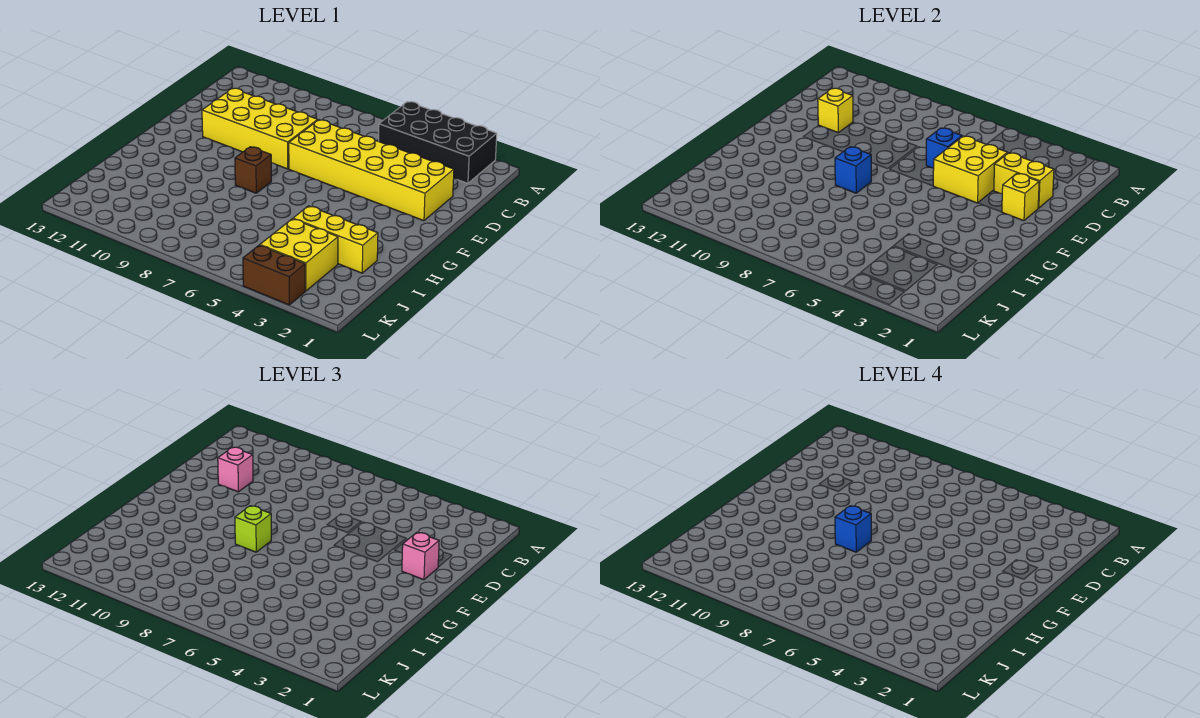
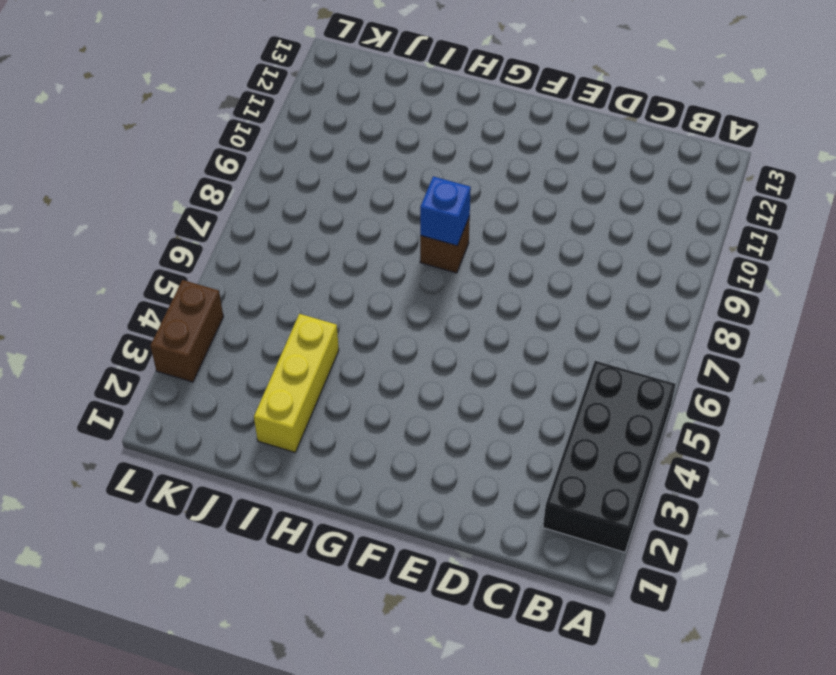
none -> yellow brick D2:E7 level 1
none -> yellow brick D8:E11 level 1
none -> yellow brick J3:K4 level 1

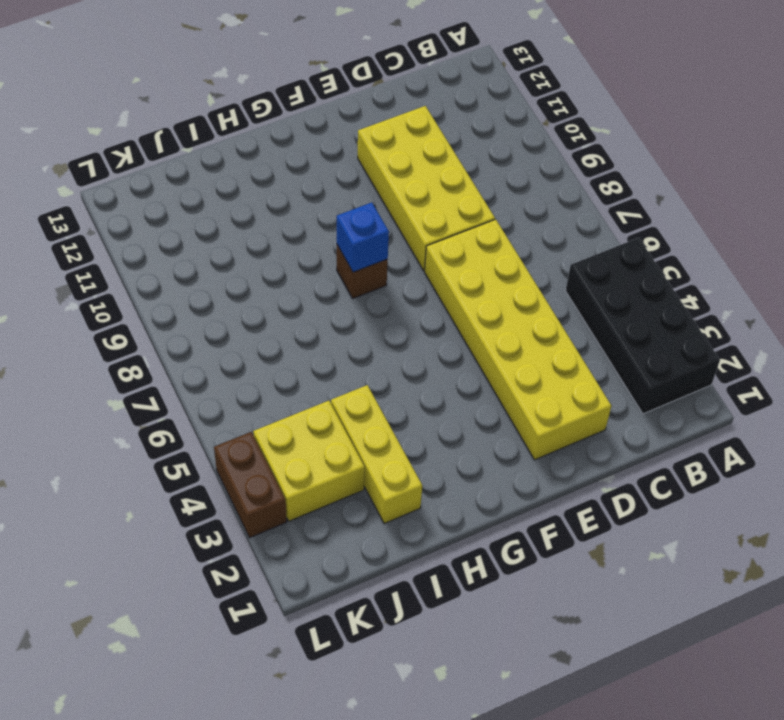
none -> yellow brick D2:D3 level 2
none -> yellow brick D4:E5 level 2
none -> blue brick D6 level 2

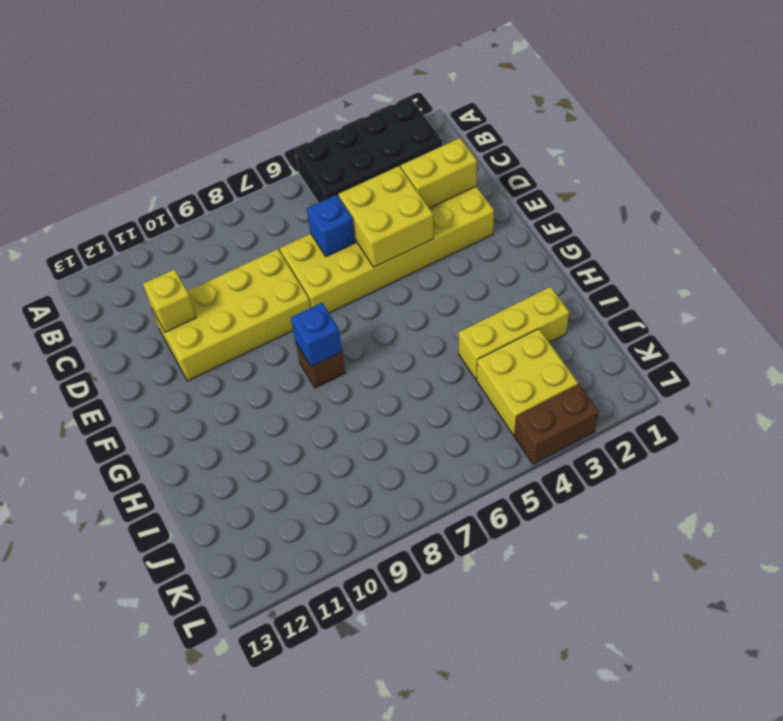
none -> yellow brick E2 level 2
none -> pink brick D11 level 3
none -> pink brick E2 level 3

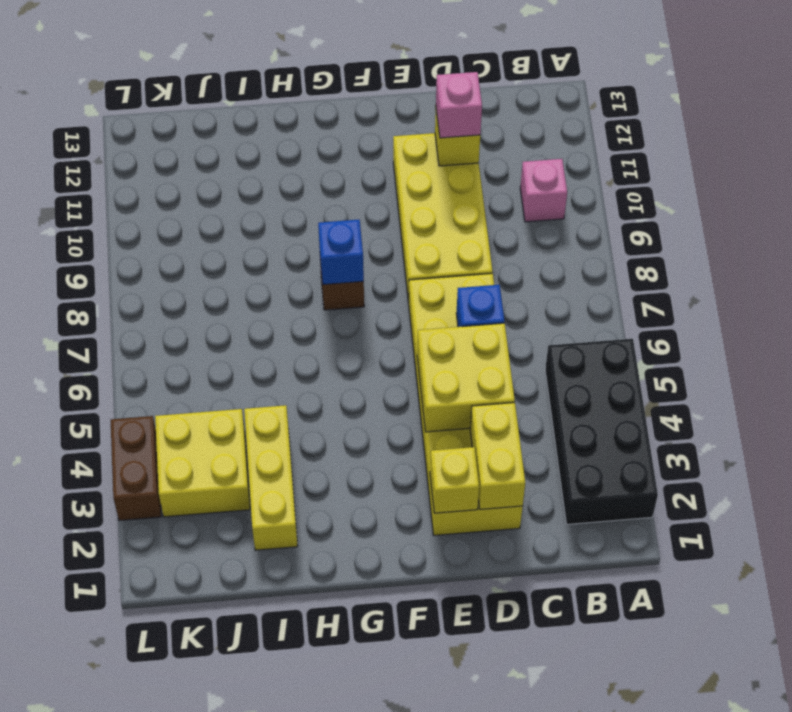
pink brick B10 level 1 -> pink brick E2 level 3
none -> lime brick G8 level 3
none -> blue brick G8 level 4

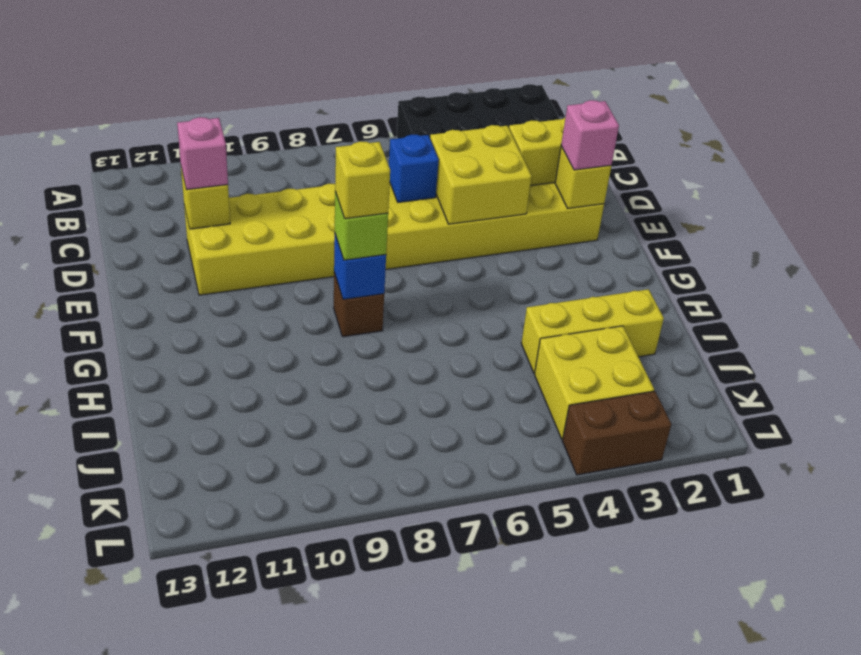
yellow brick G8 level 4 -> blue brick G8 level 4

